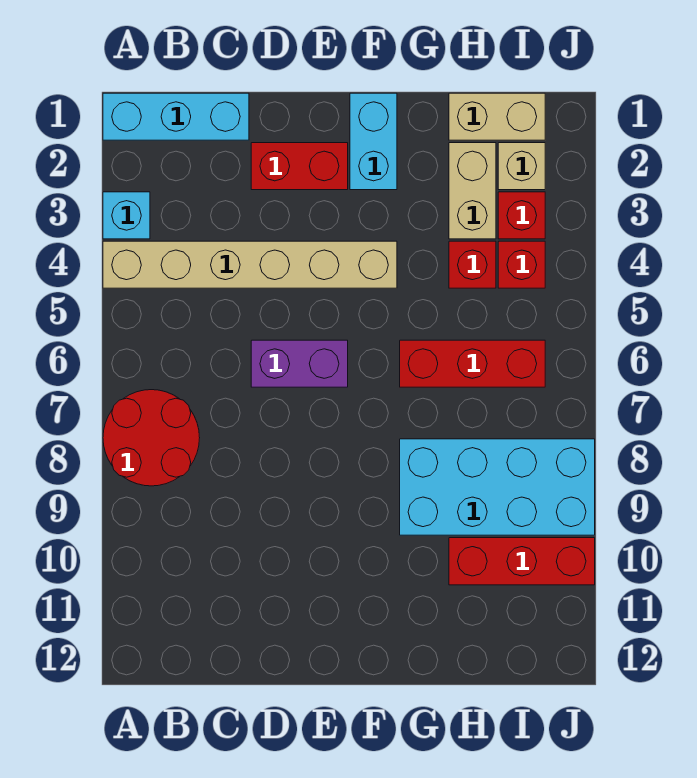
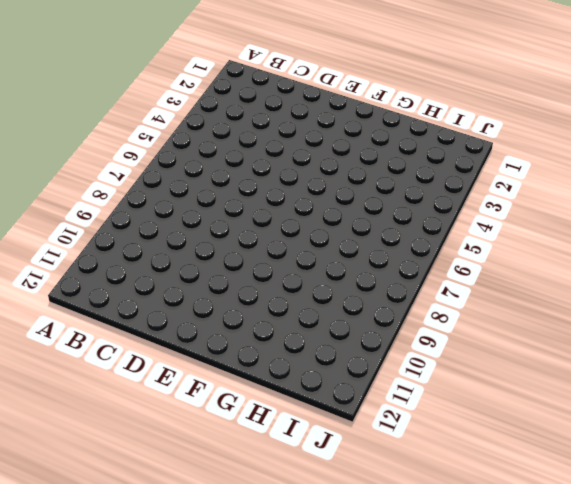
none -> cyan brick A1:C1 level 1
none -> cyan brick A3 level 1
none -> tan brick A4:F4 level 1

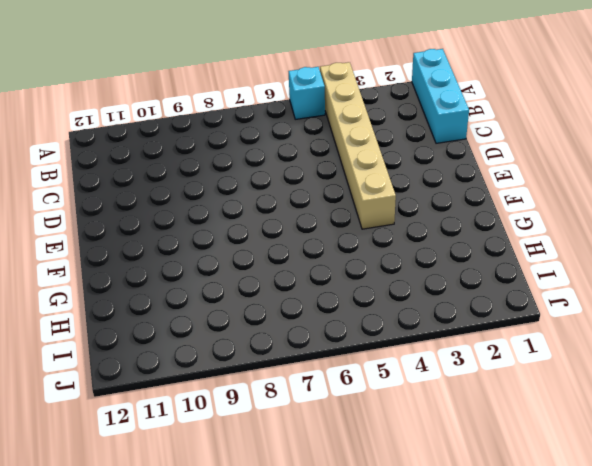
cyan brick A5 level 1 -> cyan brick A3 level 1
none -> red round brick A7:B8 level 1
none -> red brick D2:E2 level 1
none -> purple brick D6:E6 level 1

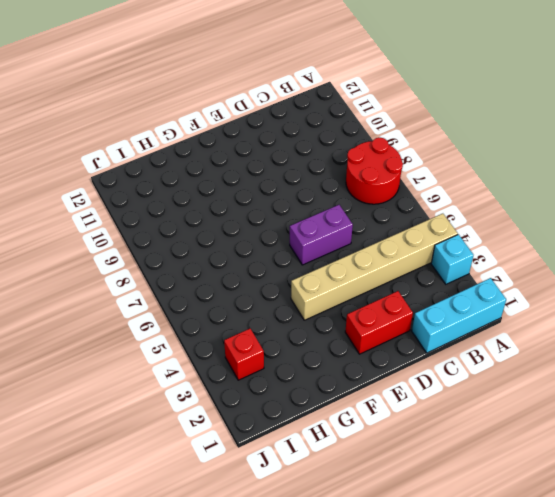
none -> cyan brick F1:F2 level 1
none -> red brick G6:I6 level 1
none -> cyan brick G8:J9 level 1

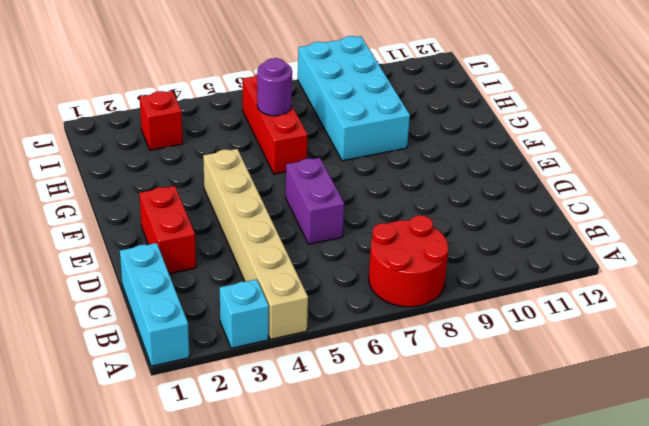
purple round brick H6 level 2 -> none
none -> cyan brick F1:F2 level 1
none -> tan brick H1:I1 level 1
none -> tan brick H2:H3 level 1

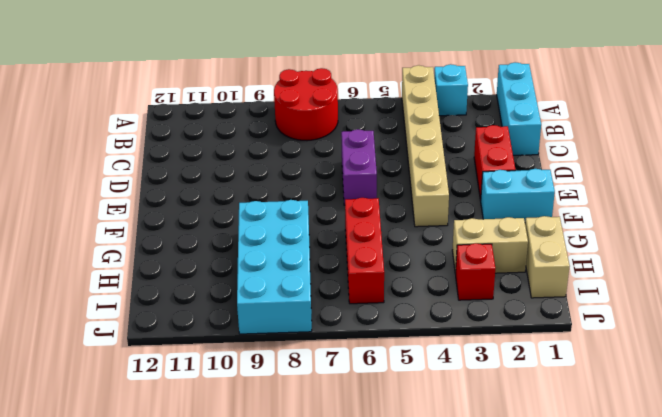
none -> red brick H4 level 1
none -> red brick H10:J10 level 1
none -> tan brick I2 level 1

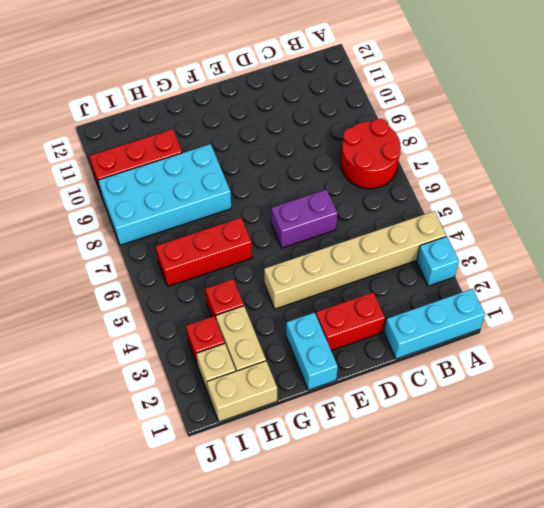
none -> red brick I4 level 1

